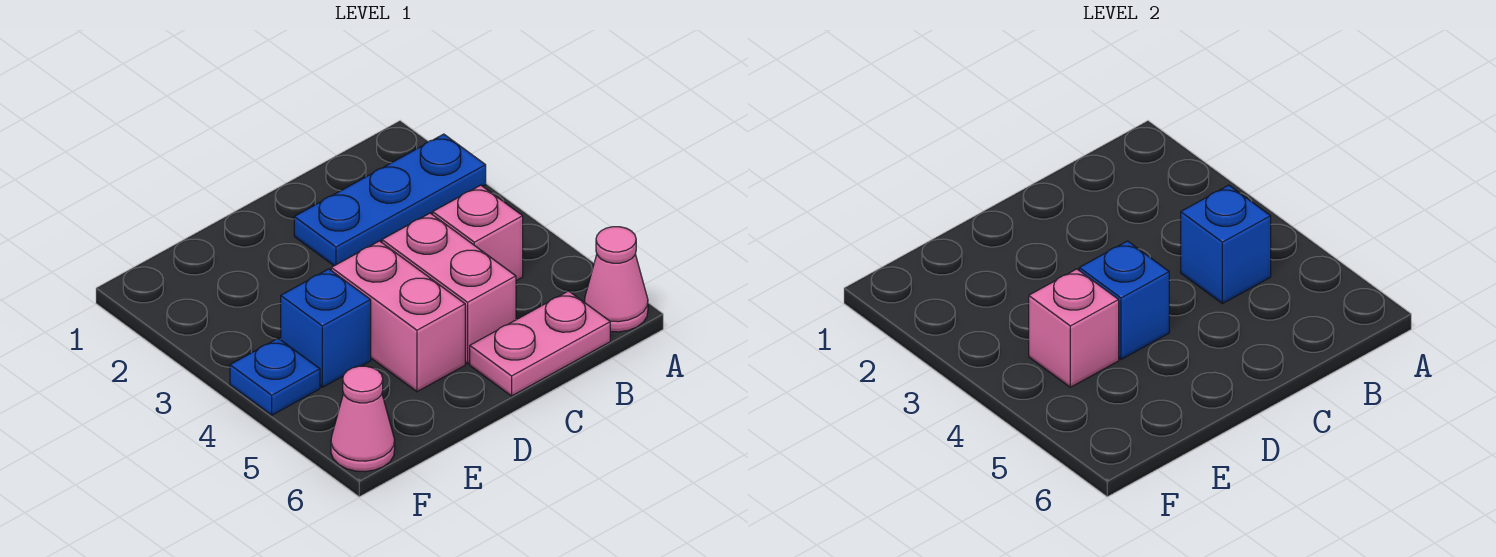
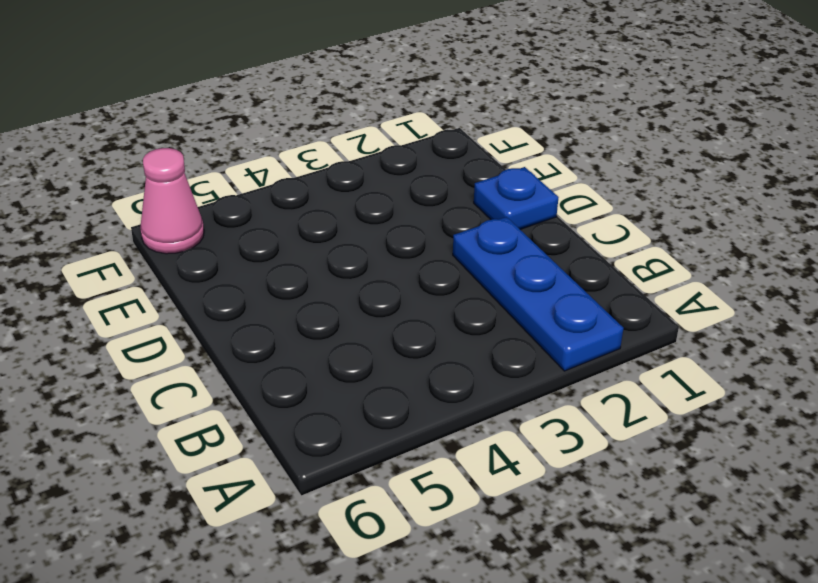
blue plate D1 level 1 -> blue plate F4 level 1
none -> pink cone A6 level 1
none -> pink brick B4 level 1
none -> pink plate B6:C6 level 1

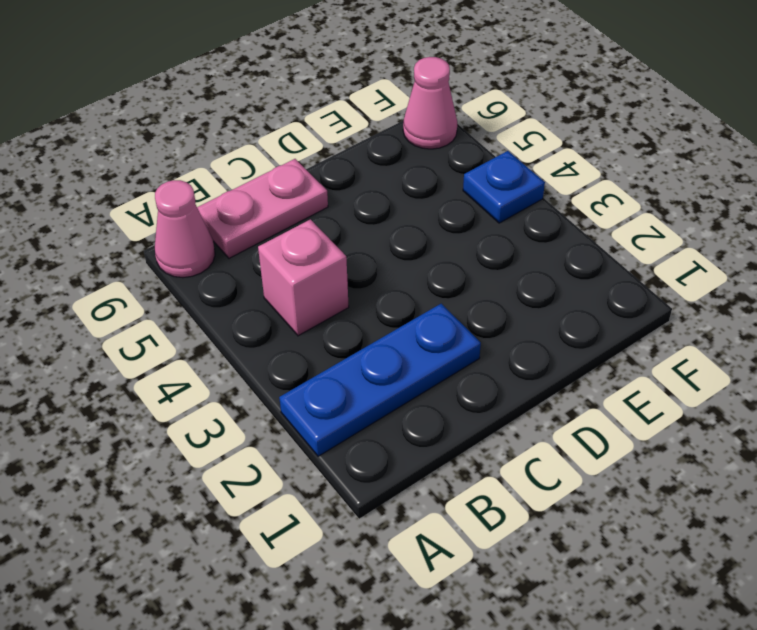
none -> pink brick C4:C5 level 1
none -> pink brick D4:D5 level 1
none -> blue brick E4 level 1

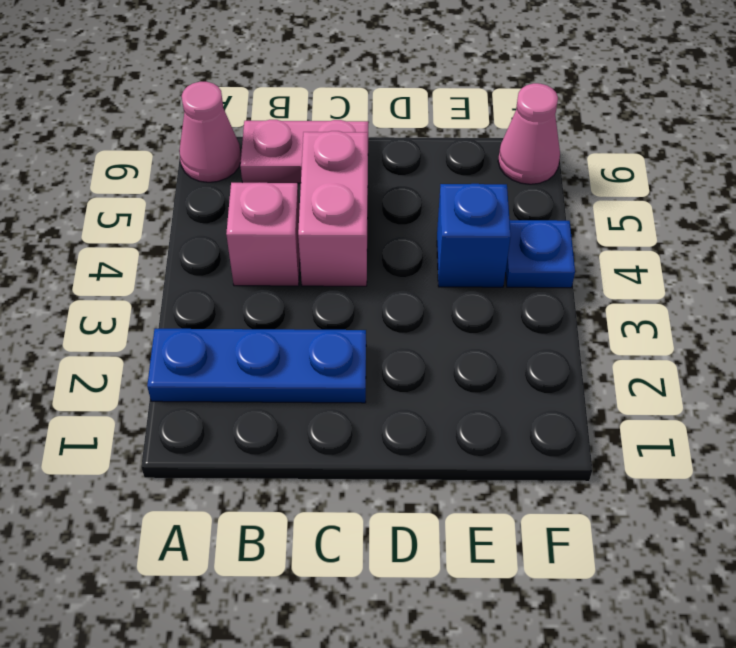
none -> pink brick D4:D5 level 1
none -> blue brick B4 level 2
none -> blue brick D4 level 2

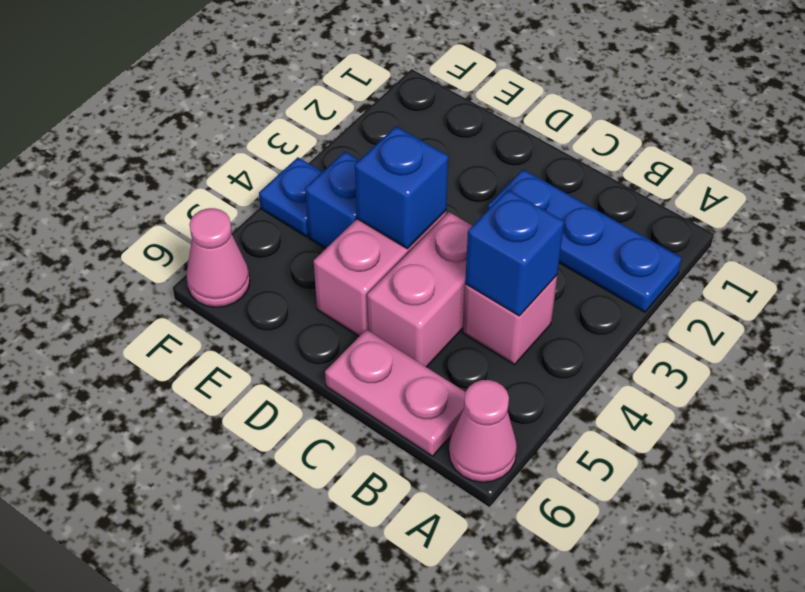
none -> pink brick E4 level 2

